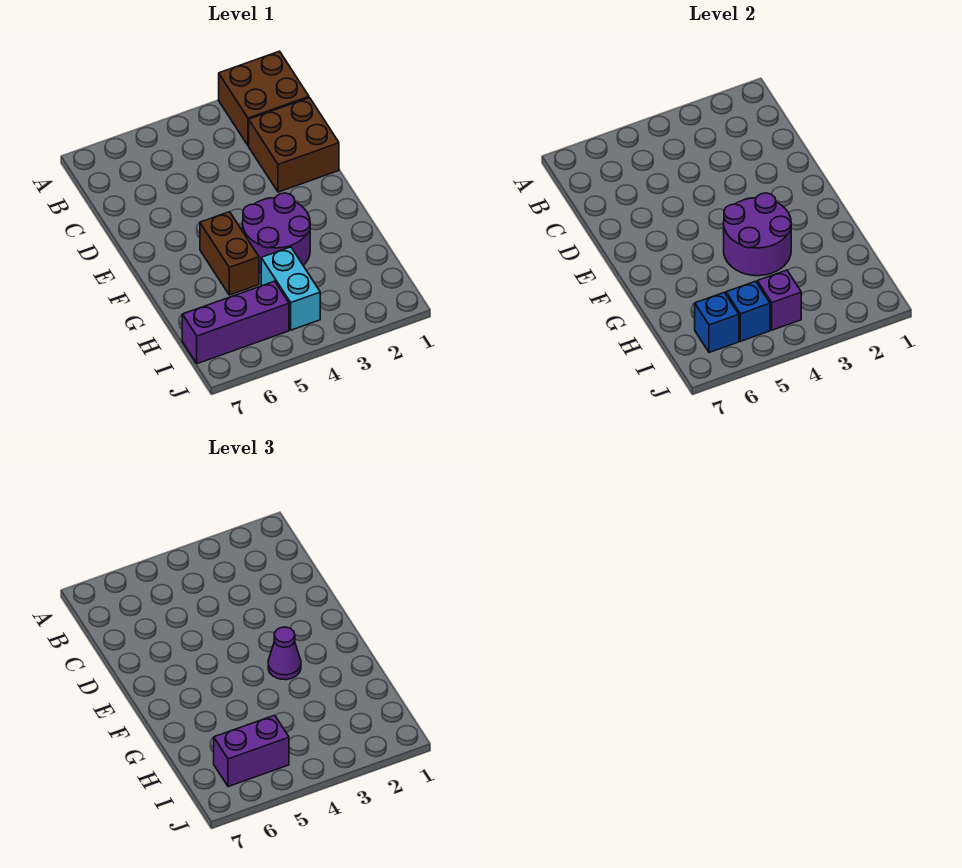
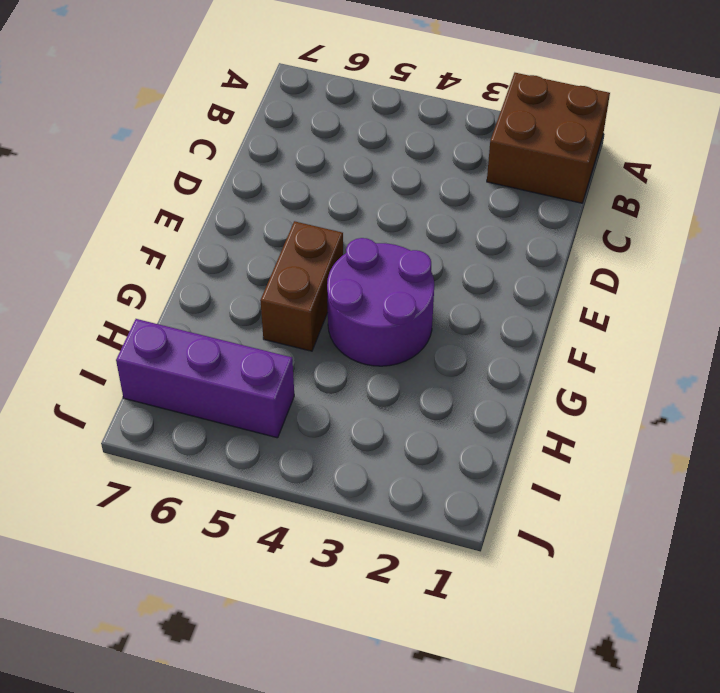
none -> brown brick C1:D2 level 1
none -> cyan brick H4:I4 level 1
none -> purple round brick F3:G4 level 2

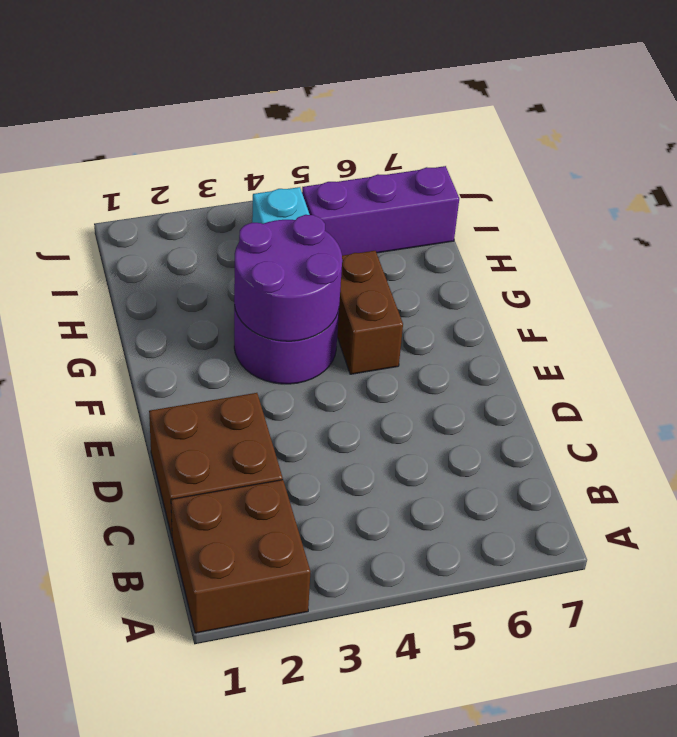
none -> purple brick I4 level 2
none -> blue brick I5 level 2
none -> blue brick I6 level 2

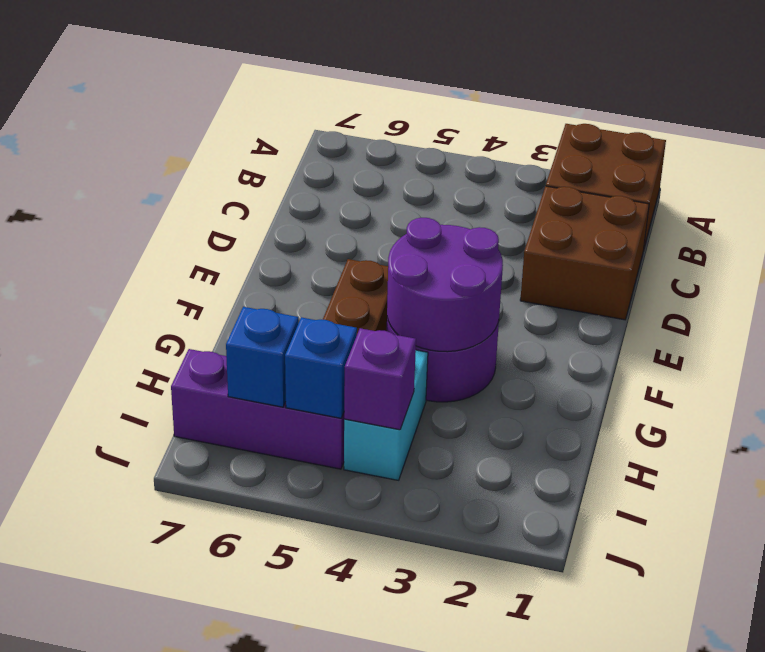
none -> purple cone F3 level 3
none -> purple brick I5:I6 level 3

